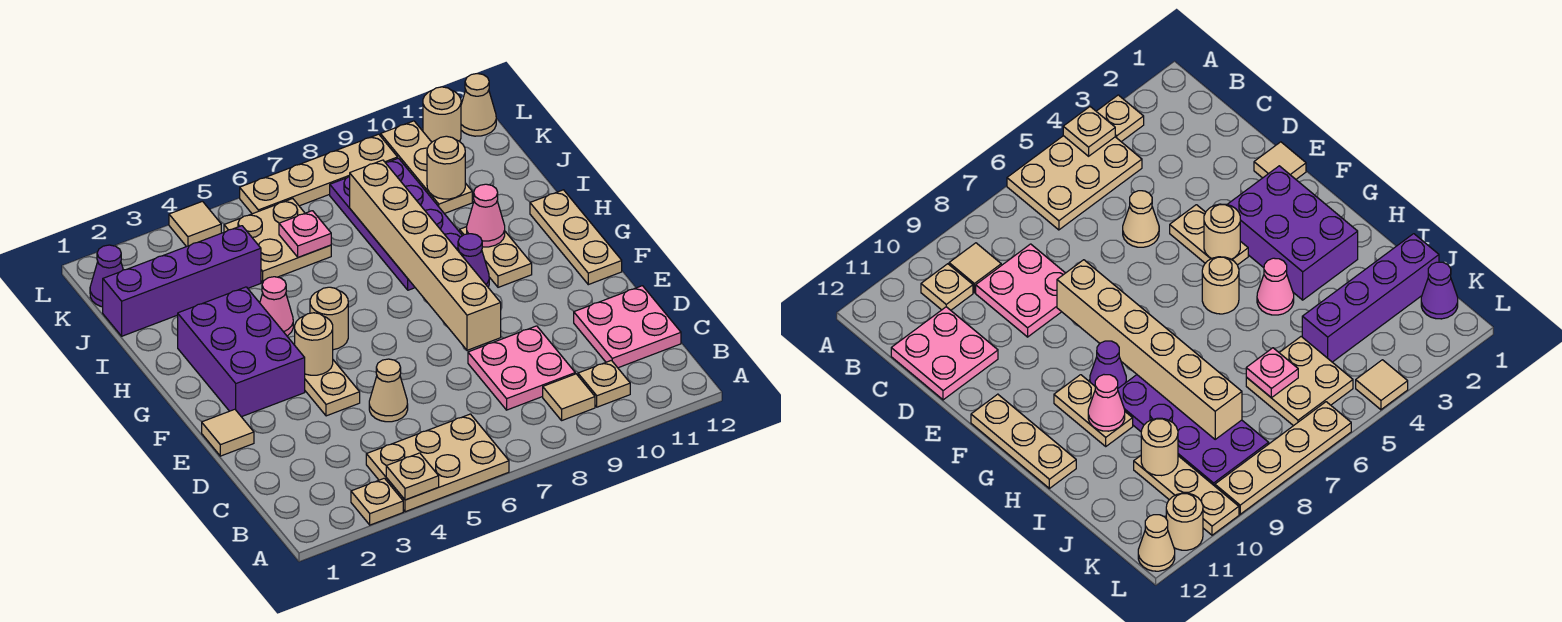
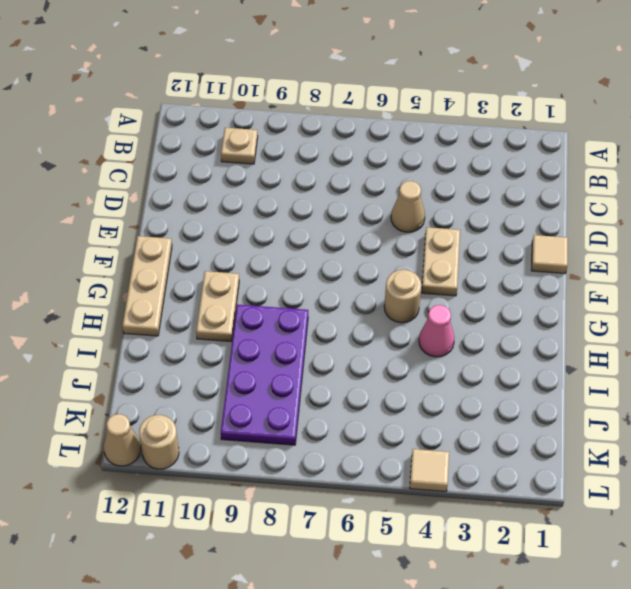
none -> tan plate A3 level 1
none -> tan plate A4:B6 level 1
none -> tan tile B9 level 1
none -> pink plate C8:D9 level 1

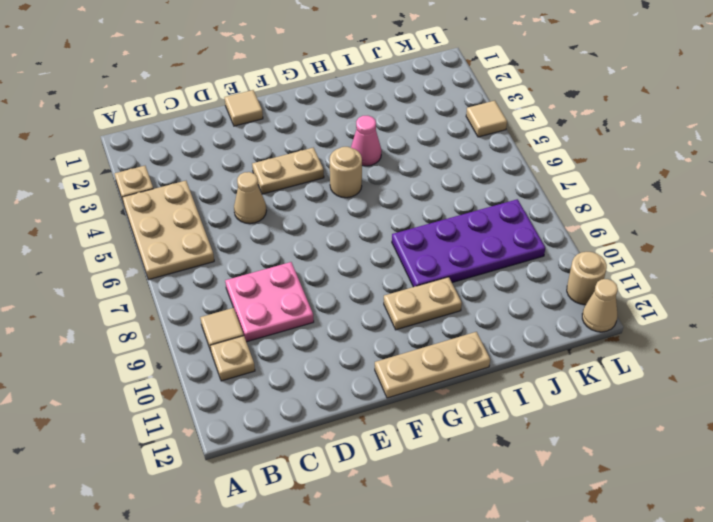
none -> pink plate C11:D12 level 1
none -> purple brick F2:H3 level 1
none -> purple cone G9 level 1
none -> purple brick J1:J4 level 1

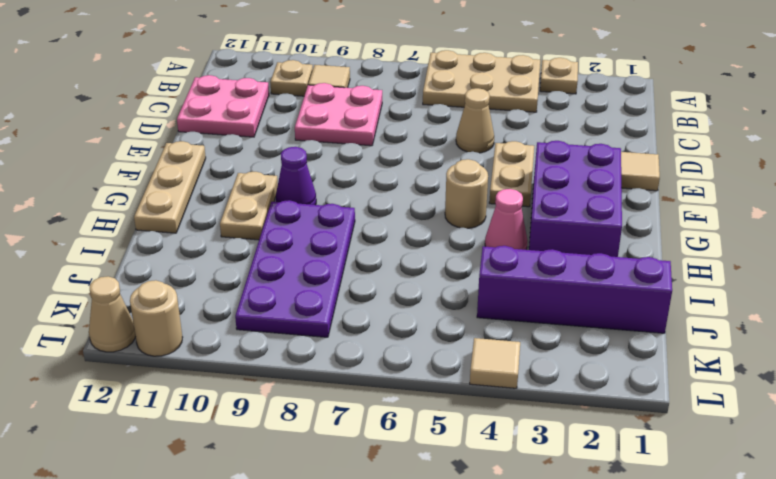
none -> tan plate J5:K6 level 1
none -> tan plate J10:L10 level 1
none -> purple cone K1 level 1
none -> tan plate L6:L9 level 1

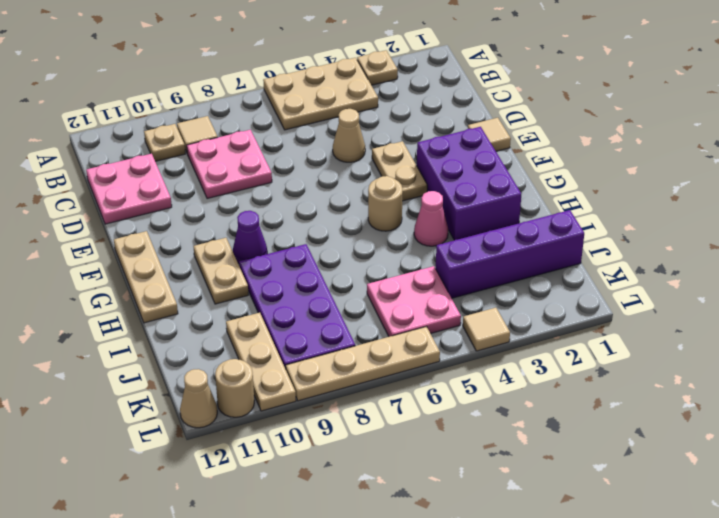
pink plate J5:K6 level 1 -> tan plate J5:K6 level 1
none -> purple cone K1 level 1
none -> tan plate A4 level 2
none -> tan brick E8:J8 level 2
none -> tan round brick F4 level 2

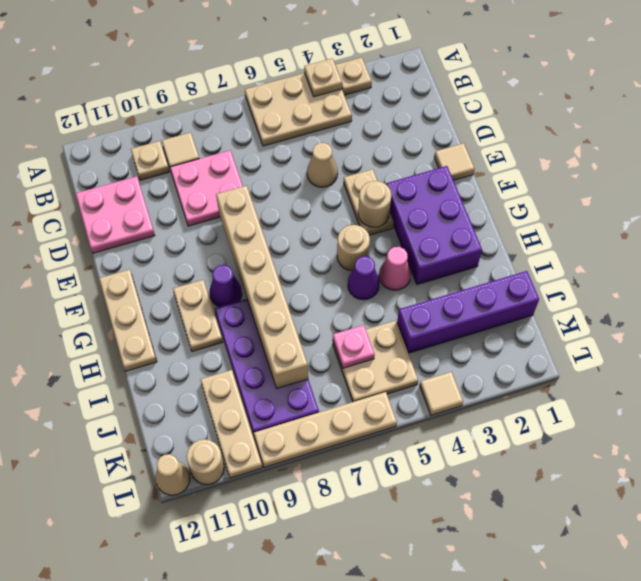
purple cone H5 level 1 -> purple cone K1 level 1
none -> pink cone H10 level 2
none -> tan round brick J10 level 2

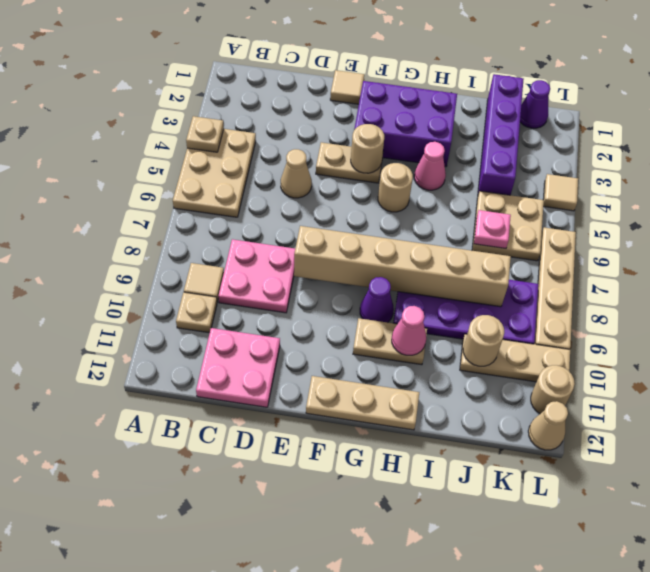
none -> tan plate A3 level 1

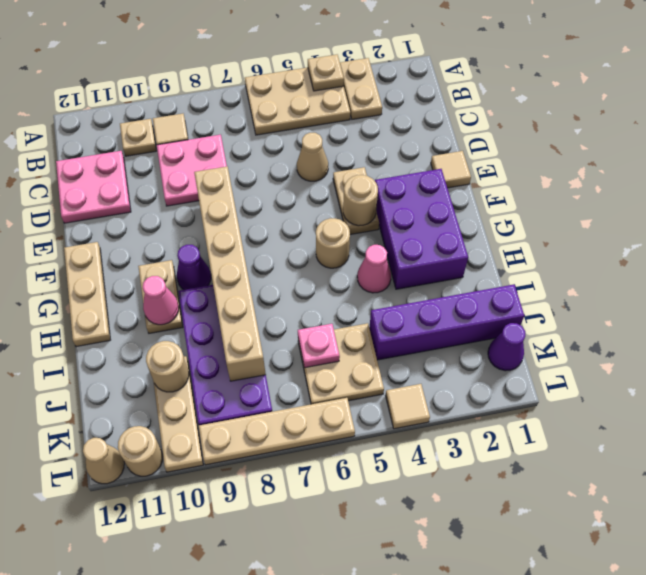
tan plate A3:B3 level 1 -> tan plate A3 level 1

